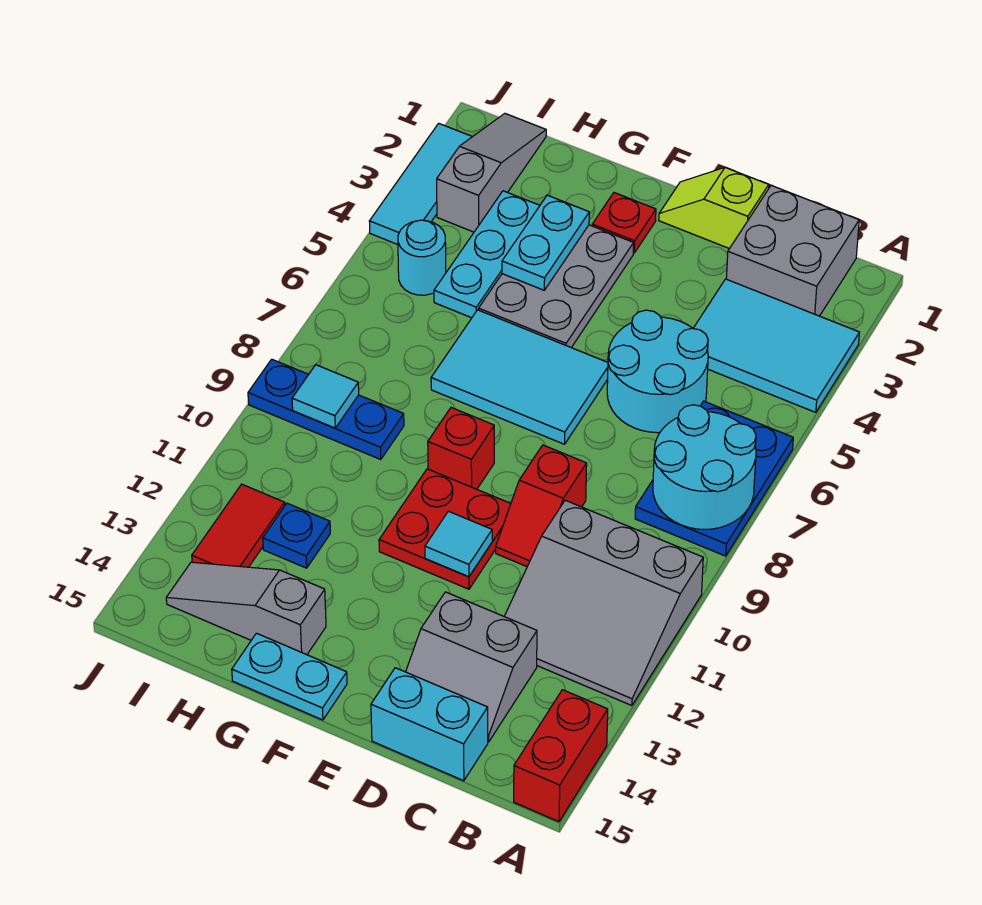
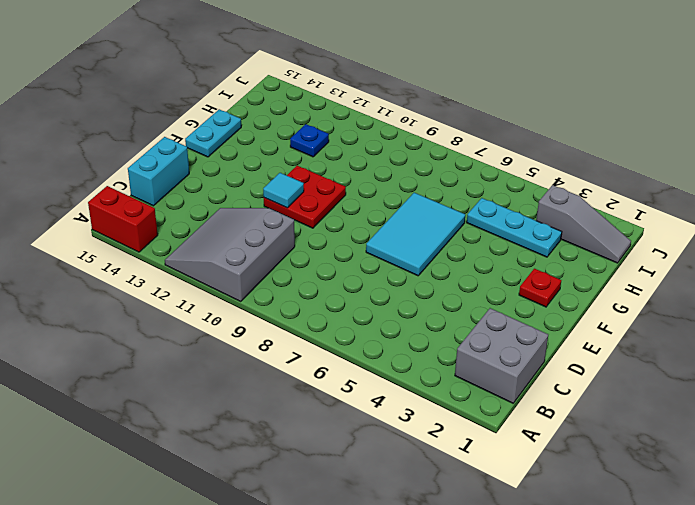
none -> cyan tile A3:C4 level 1
none -> blue plate A6:B8 level 1
none -> cyan round brick C5:D6 level 1

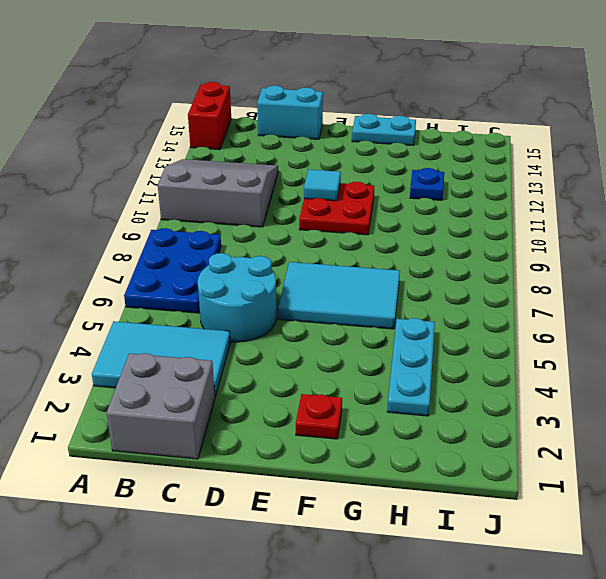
none -> grey slope C13:D14 level 1 top 13
none -> lime slope D1:E1 level 1 top D
none -> red slope D9:D10 level 1 top 9

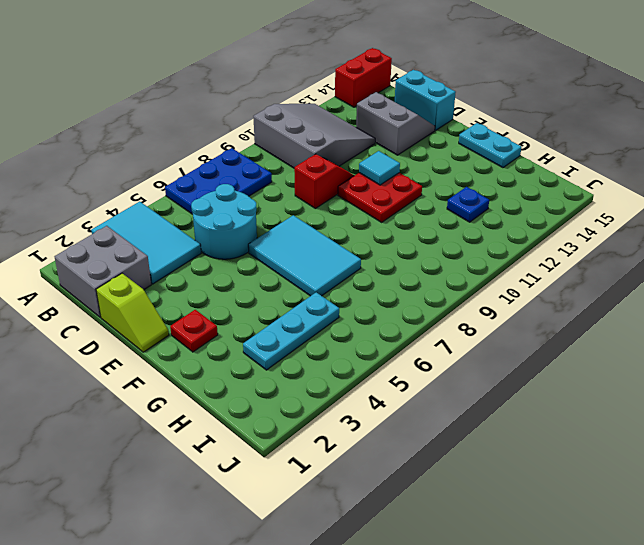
none -> grey plate F3:G5 level 1
none -> red brick F9 level 1
none -> grey slope G14:I14 level 1 top G

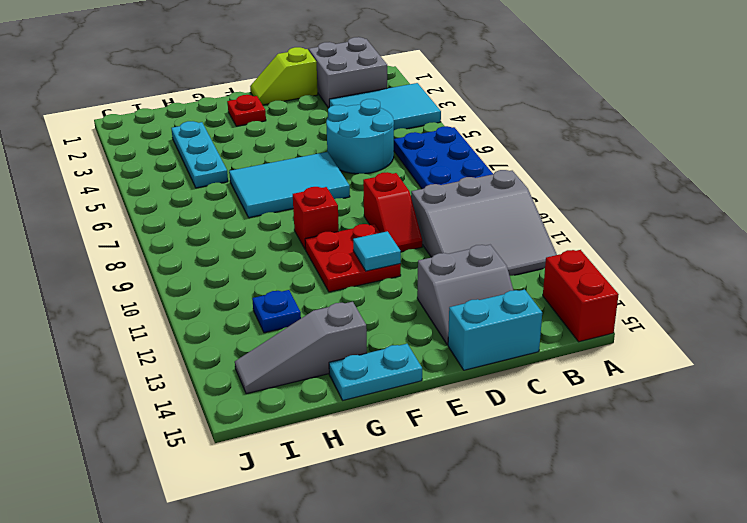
none -> grey plate F3:G5 level 1
none -> blue plate H9:J9 level 1
none -> grey slope I1:I3 level 1 top 3

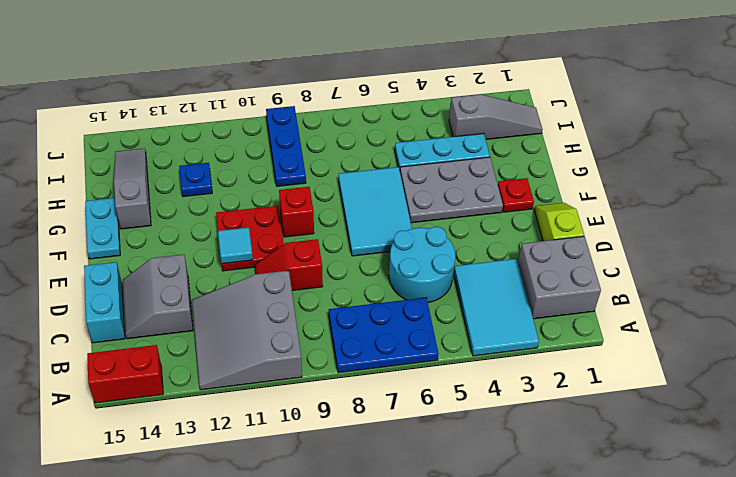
none -> cyan round brick I5 level 1
none -> red tile I12:I13 level 1
none -> cyan tile J2:J4 level 1

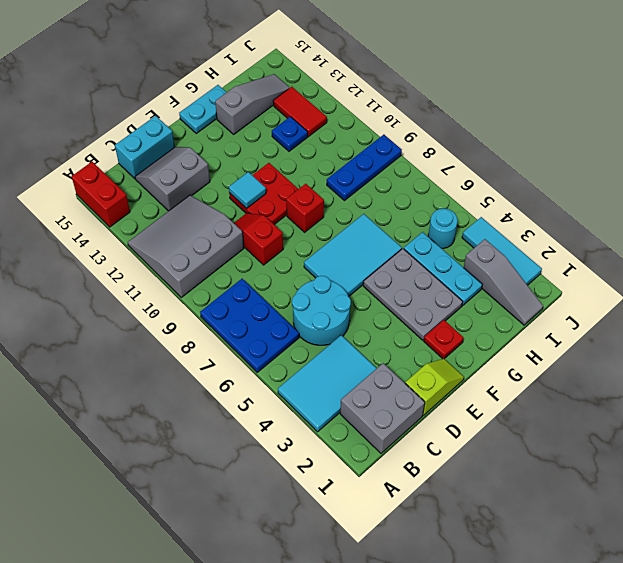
none -> cyan round brick A7:B8 level 2
none -> cyan plate G3:G4 level 2
none -> cyan tile I9 level 2

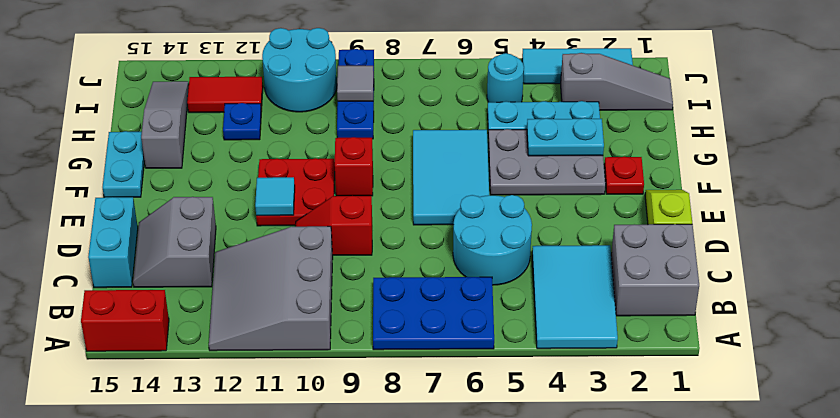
grey tile I9 level 2 -> cyan tile I9 level 2
cyan round brick I10:J11 level 1 -> cyan round brick A7:B8 level 2

